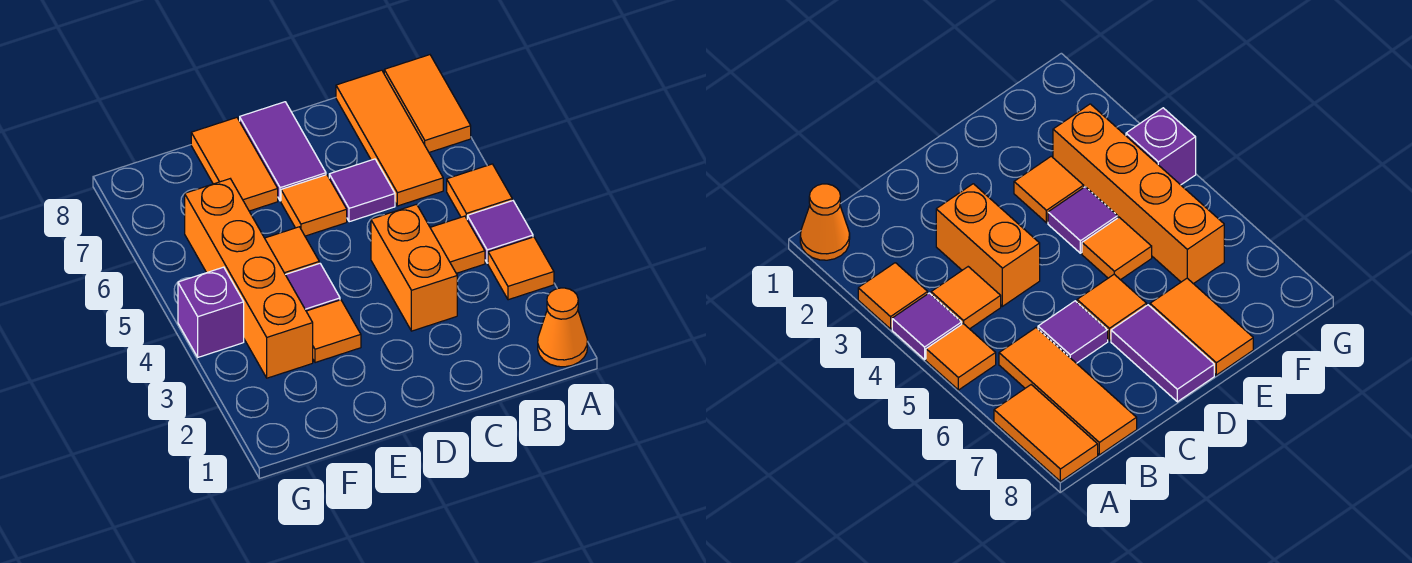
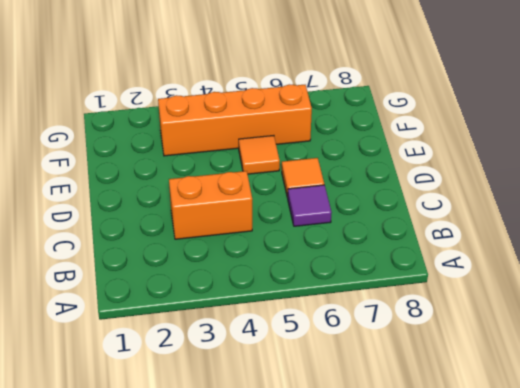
none -> orange cone A1 level 1
none -> orange tile A3 level 1
none -> purple tile A4 level 1

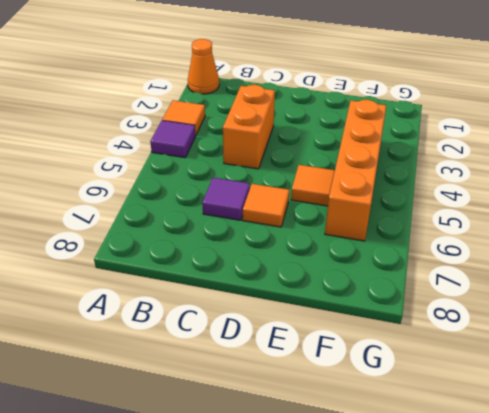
none -> orange tile A5 level 1
none -> orange tile A7:A8 level 1
none -> orange tile B4 level 1

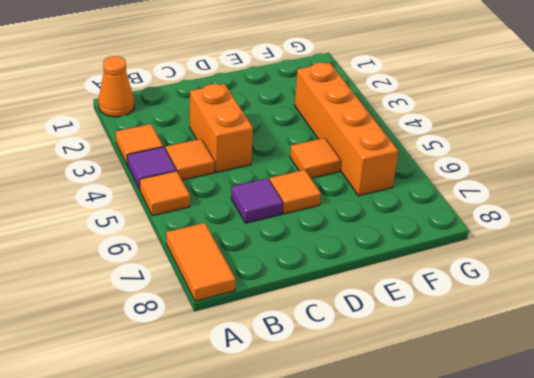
none -> orange tile B6:B8 level 1
none -> purple tile D7:D8 level 1
none -> orange tile E3 level 1

